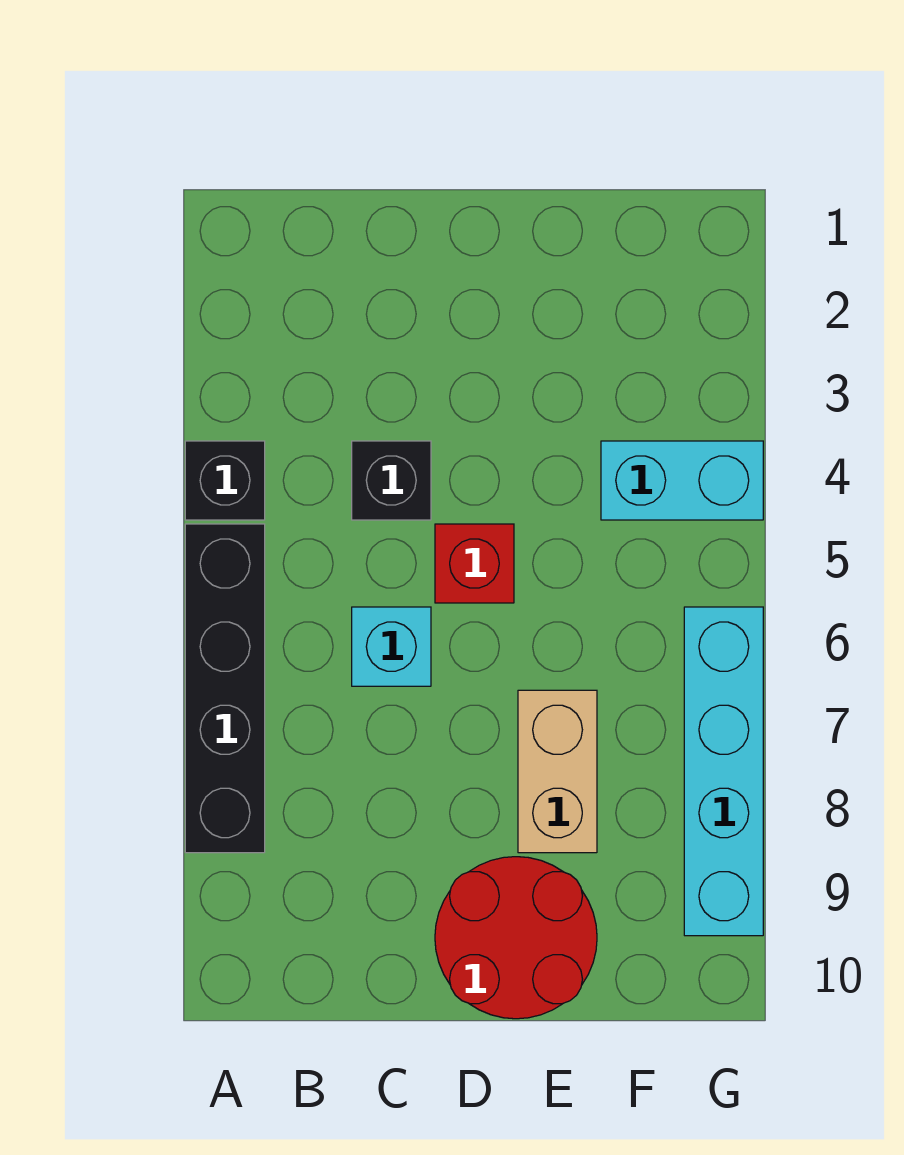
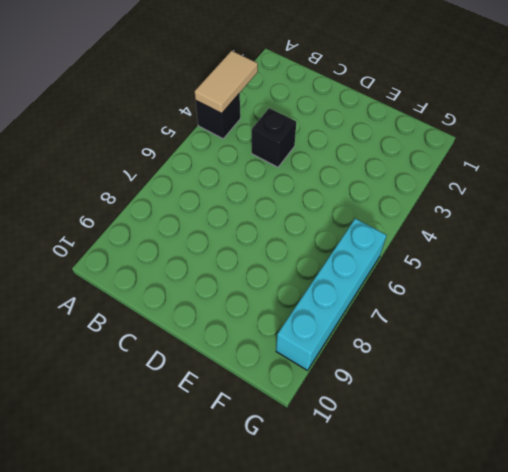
tan tile A3:A4 level 2 -> none
none -> black brick A5:A8 level 1
none -> cyan brick C6 level 1

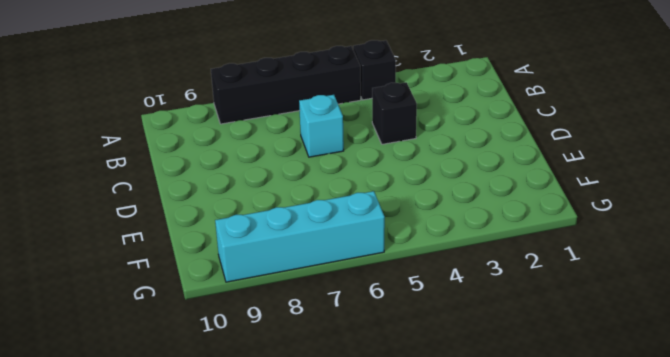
none -> red brick D5 level 1
none -> red round brick D9:E10 level 1

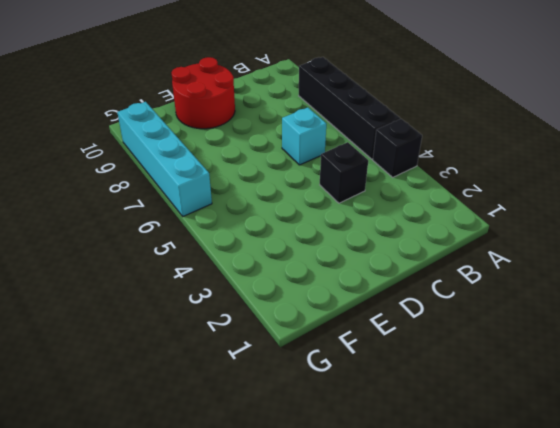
none -> red brick D5 level 1
none -> tan brick E7:E8 level 1

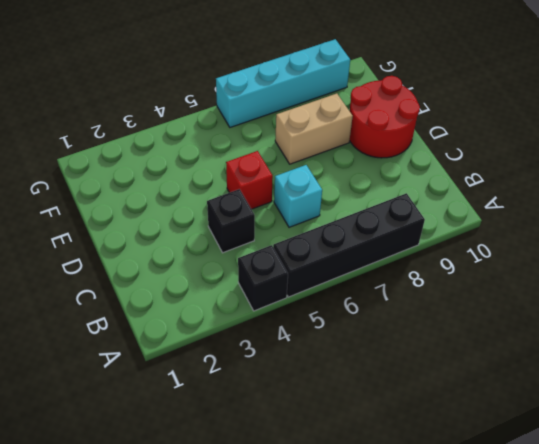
none -> cyan brick F4:G4 level 1

